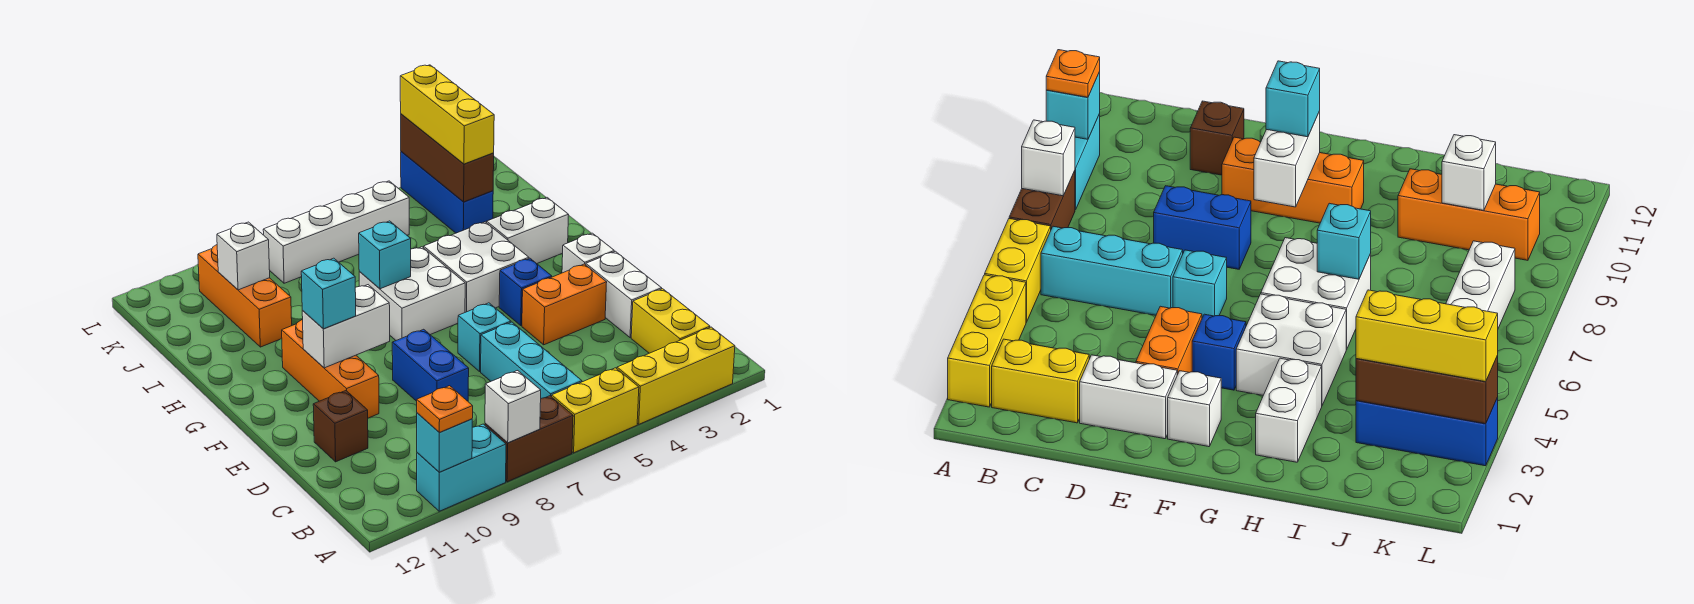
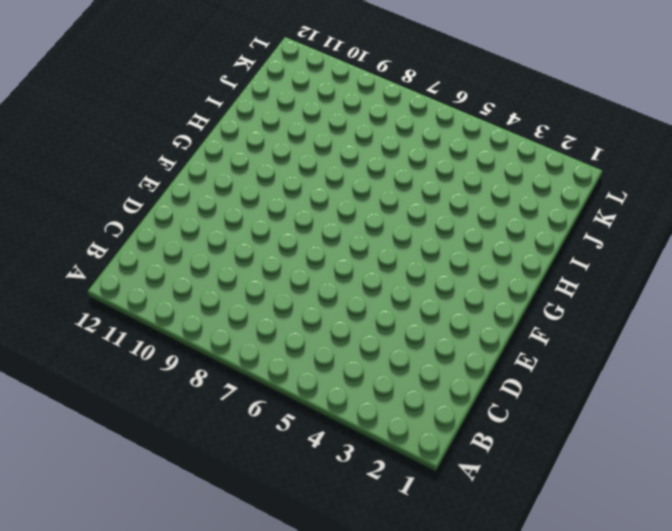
none -> yellow brick A2:A4 level 1
none -> yellow brick A5:A6 level 1
none -> brown brick A7:A8 level 1

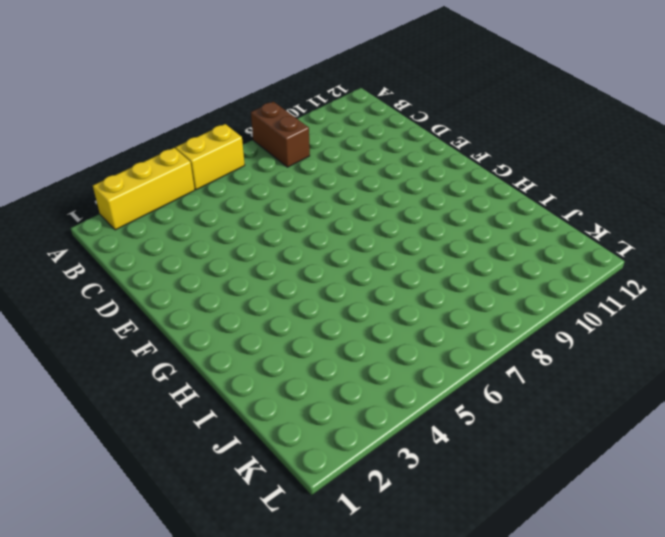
brown brick A8:B8 level 1 -> brown brick A7:A8 level 1
none -> cyan brick A9:A10 level 1
none -> yellow brick B2:C2 level 1
none -> cyan brick B6:D6 level 1

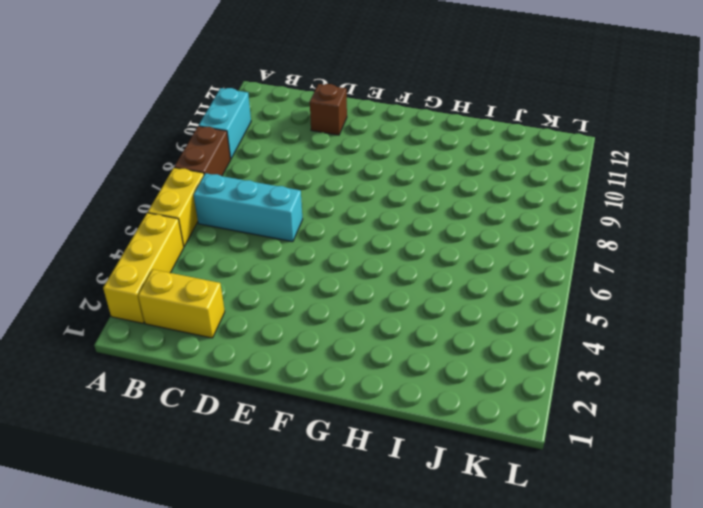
none -> white brick D2:E2 level 1
none -> blue brick D8:E8 level 1
none -> orange brick E3:E4 level 1

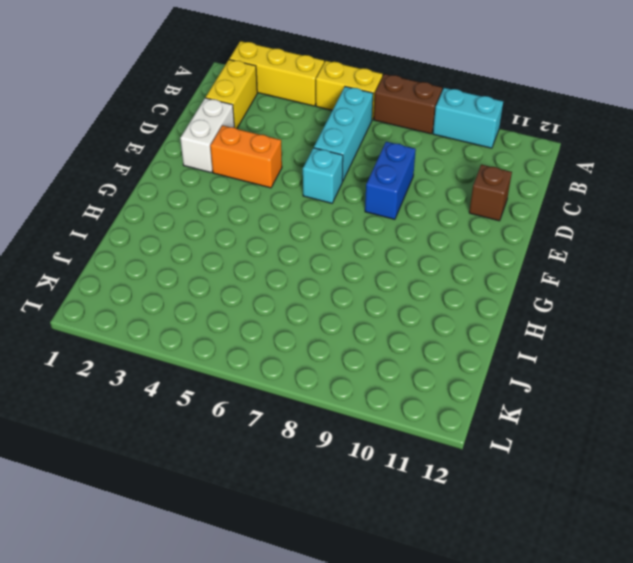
none -> orange brick E10:G10 level 1
none -> white brick F2 level 1
none -> blue brick F4 level 1

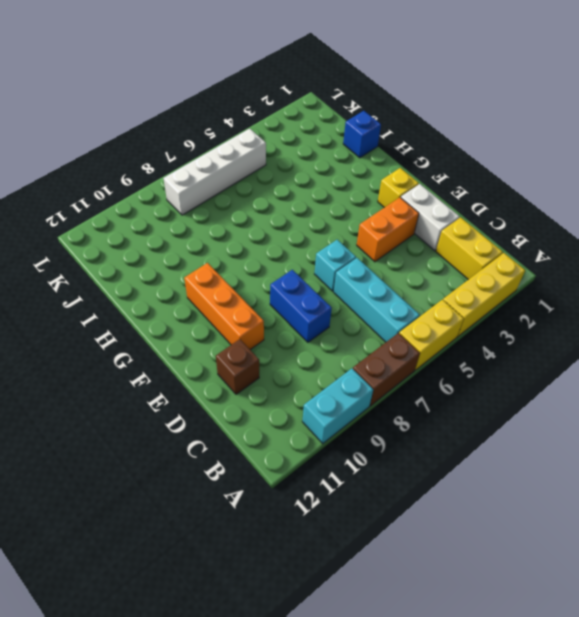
yellow brick F2 level 1 -> white brick F2 level 1
blue brick I1 level 1 -> blue brick F4 level 1
none -> white brick G4:H5 level 1
none -> white brick G6:H7 level 1
none -> white brick H2:H3 level 1

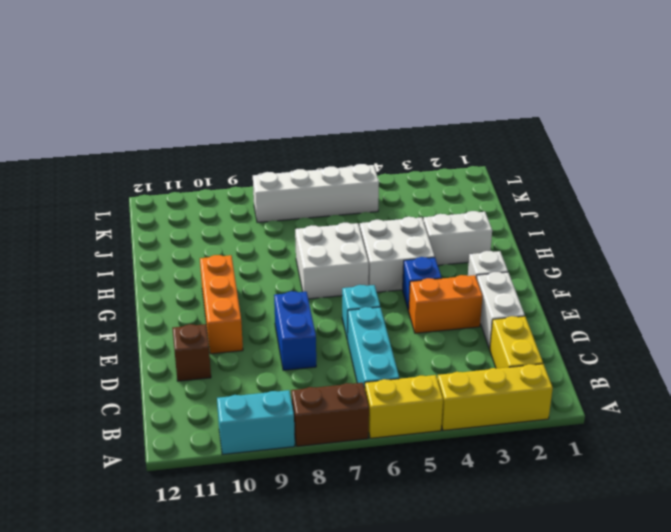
none -> orange brick I10:K10 level 1
none -> blue brick J3:L3 level 1
none -> white brick A8 level 2

